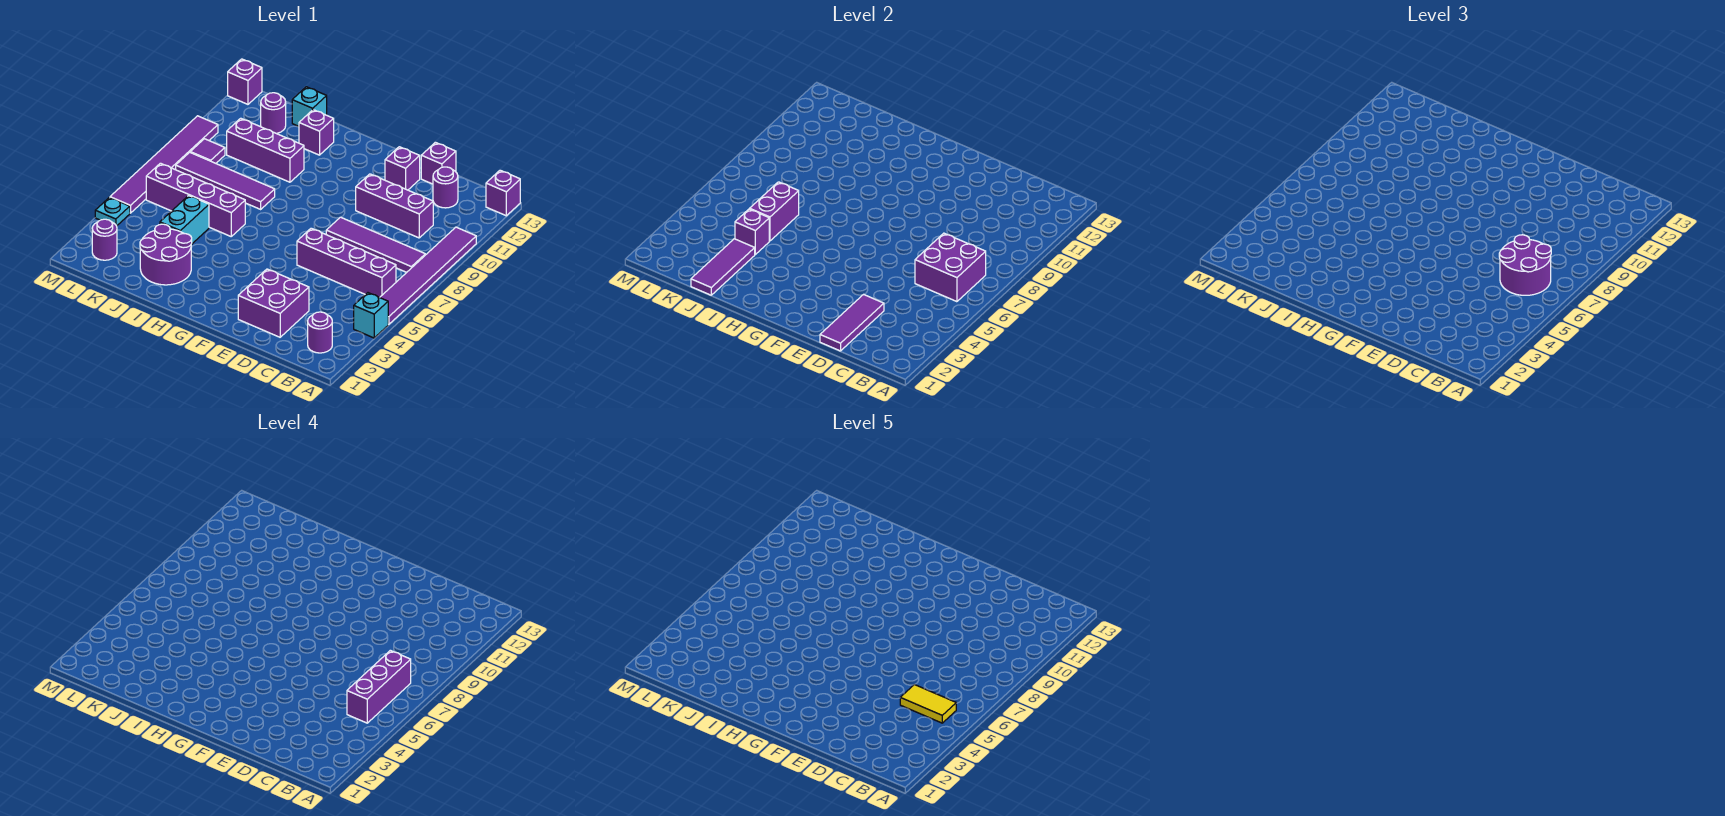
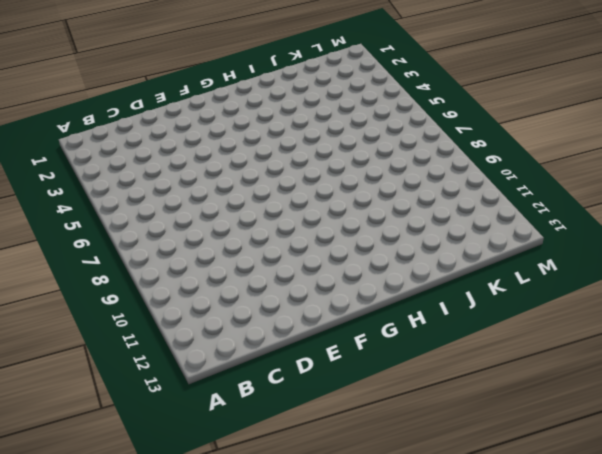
none -> cyan brick A4 level 1
none -> purple tile A5:A10 level 1
none -> purple brick A13 level 1
none -> purple round brick B2 level 1

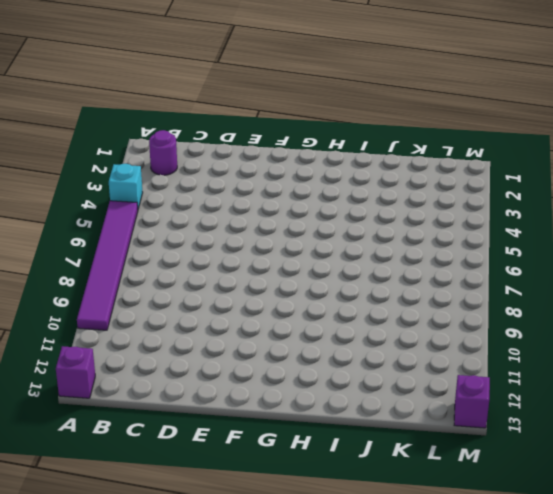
none -> purple brick B6:E6 level 1
none -> purple tile B8:E8 level 1
none -> purple brick C10:E10 level 1
none -> purple round brick C12 level 1

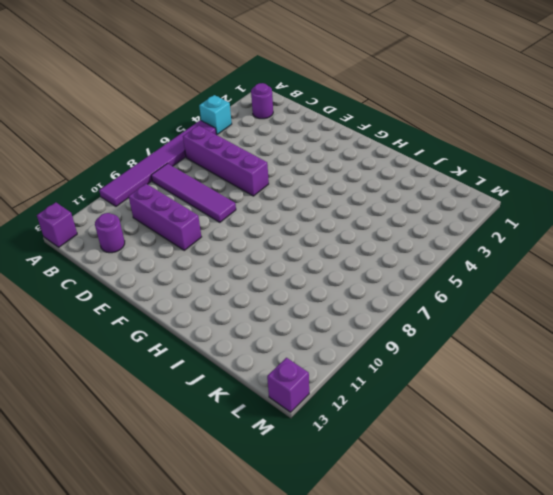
none -> purple brick D2:E3 level 1
none -> purple brick D13 level 1
none -> purple brick E12 level 1
none -> purple round brick I2:J3 level 1

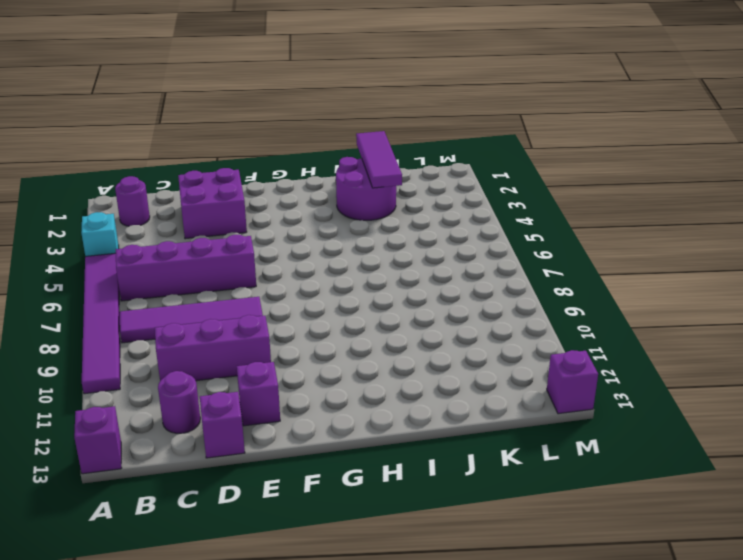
none -> purple brick I6:L6 level 1
none -> purple tile I8:L8 level 1
none -> purple brick I10:K10 level 1
none -> purple brick I12 level 1

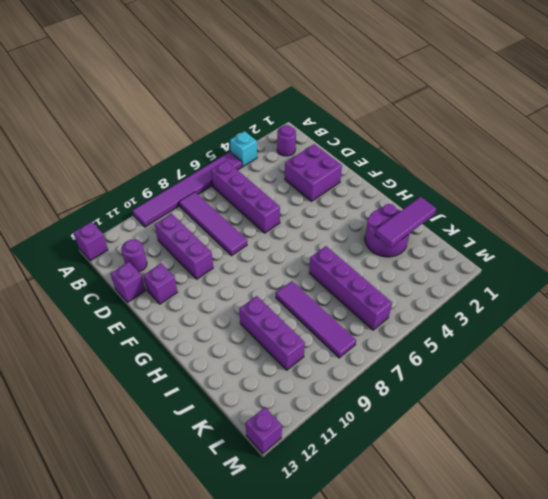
none -> purple brick I12 level 1
none -> cyan brick J4:J5 level 1
none -> cyan brick J13 level 1
none -> purple round brick K12 level 1

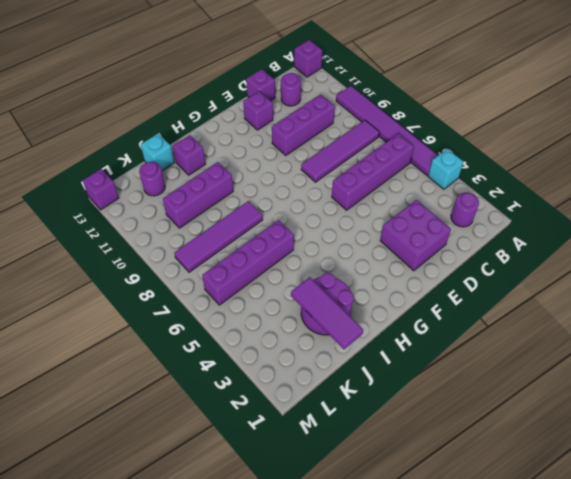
none -> cyan brick J4:J5 level 1
none -> purple round brick L2 level 1
none -> purple tile L9 level 1
none -> cyan plate M4 level 1

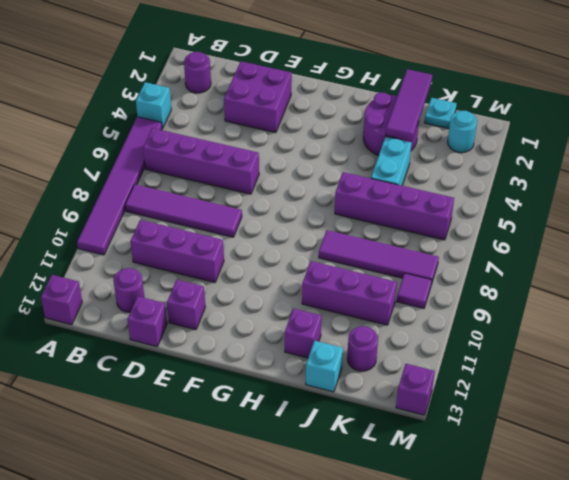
cyan plate K1 level 1 -> cyan plate M4 level 1
cyan round brick L2 level 1 -> purple round brick L2 level 1
none -> purple tile M5:M10 level 1
none -> purple brick B6:C7 level 2
none -> purple tile D1:D3 level 2
none -> purple brick J4 level 2

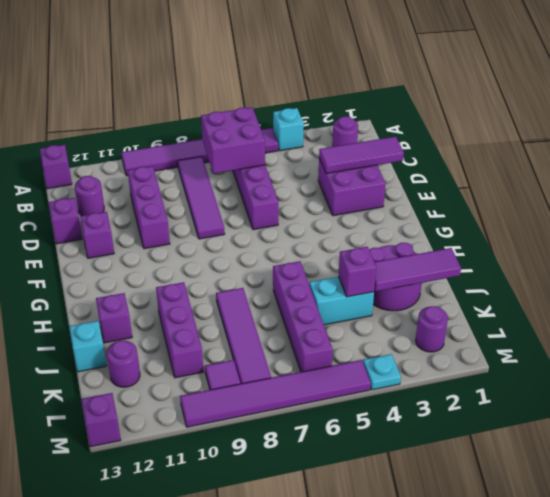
none -> purple brick J5:J6 level 2
none -> purple round brick B6:C7 level 3
none -> purple brick B5:B7 level 4
none -> yellow tile B5:C5 level 5

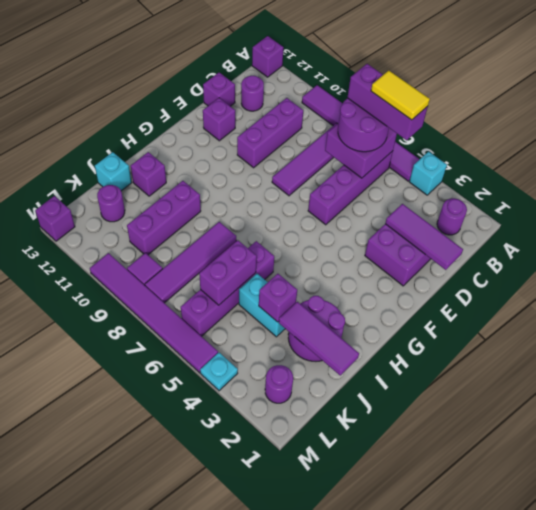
yellow tile B5:B6 level 5 -> yellow tile B5:C5 level 5
purple brick J6:K6 level 2 -> purple brick J5:J6 level 2

